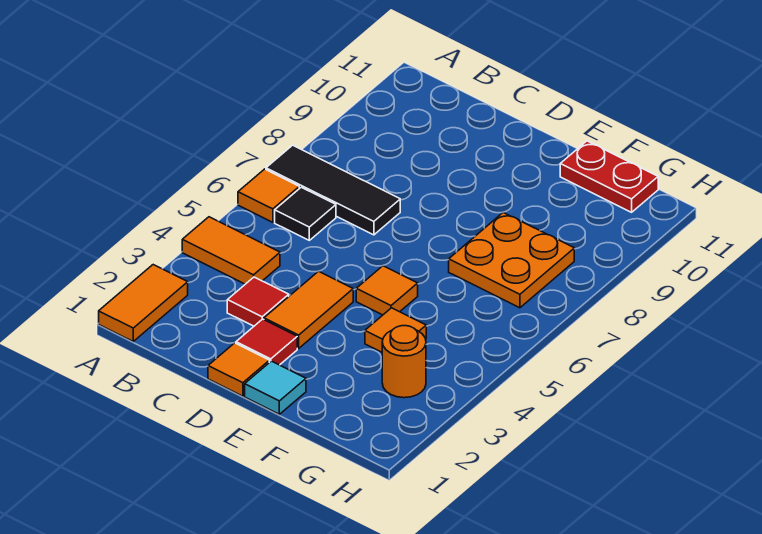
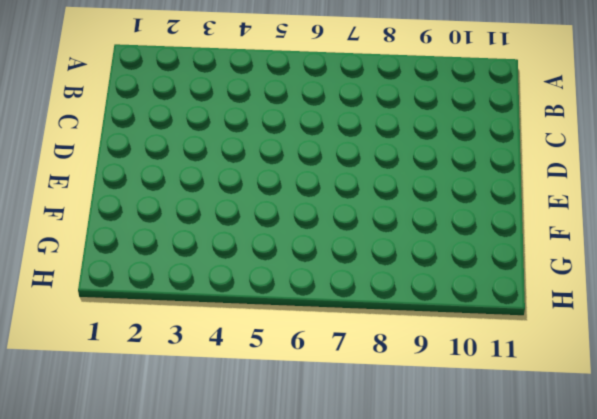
none -> orange tile A1:A2 level 1
none -> orange tile A4:B4 level 1
none -> orange tile A6 level 1

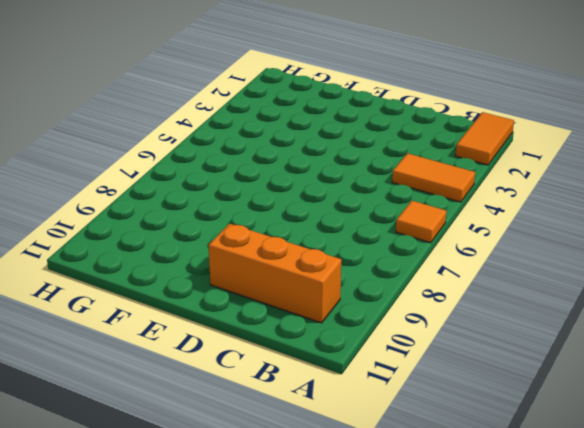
orange brick B10:D10 level 1 -> none
none -> black tile A7:C7 level 1
none -> black tile B6 level 1
none -> red tile C3 level 1

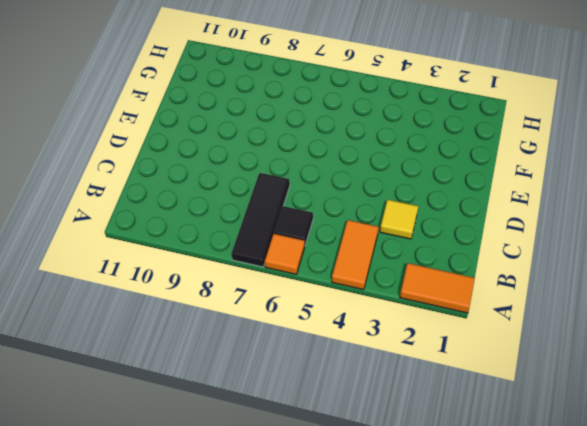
yellow tile C3 level 1 -> red tile C3 level 1
none -> orange tile D1 level 1
none -> red tile D2 level 1
none -> orange tile D3:D4 level 1

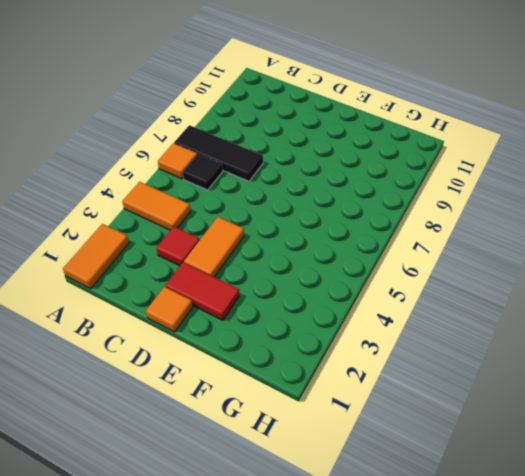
red tile D2:E2 level 1 -> red tile D2 level 1
none -> cyan tile E1 level 1
none -> orange tile E5 level 1
none -> orange tile F4 level 1

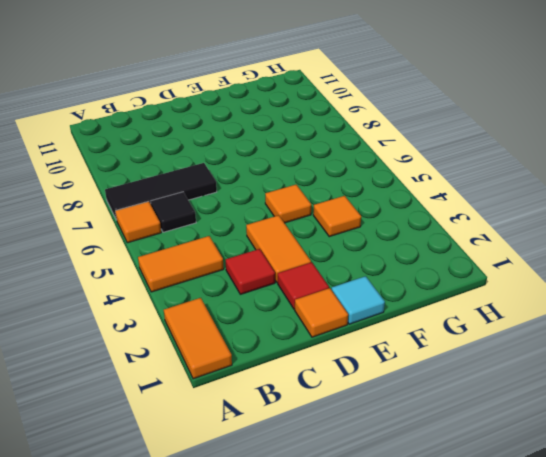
none -> orange plate F7:G8 level 1
none -> red plate F11:G11 level 1
none -> orange round brick G3 level 1

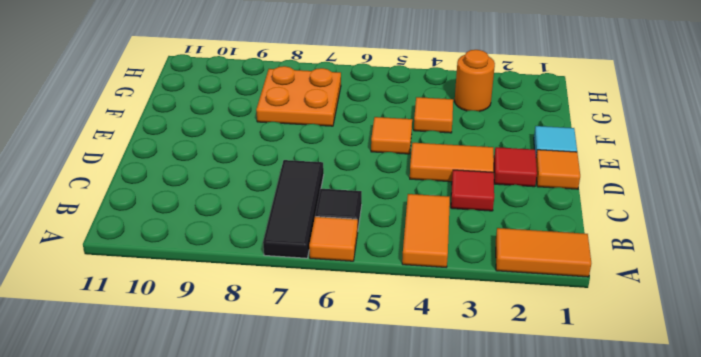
none -> red plate F11:G11 level 1

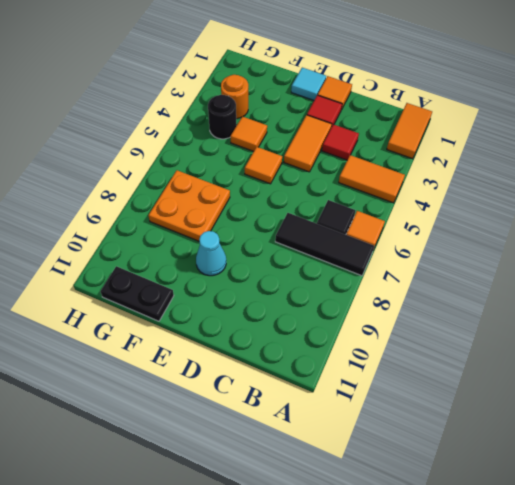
cyan cone E9 level 1 -> none
black plate F11:G11 level 1 -> red plate F11:G11 level 1
black round brick G4 level 1 -> none

